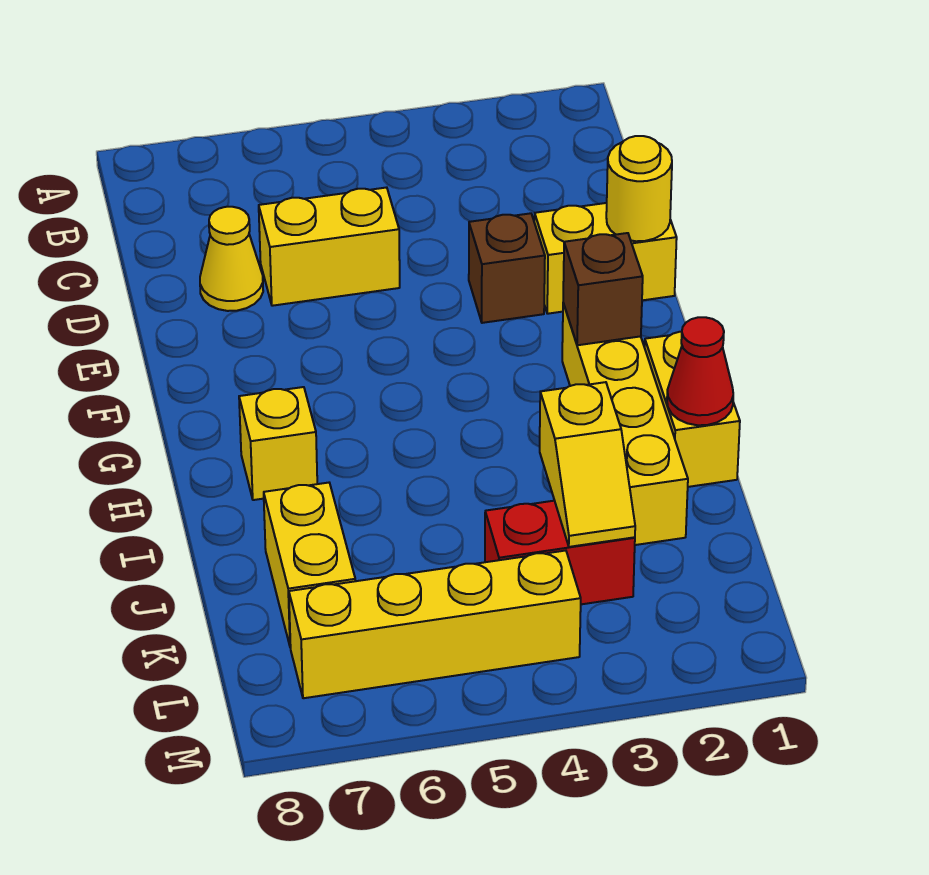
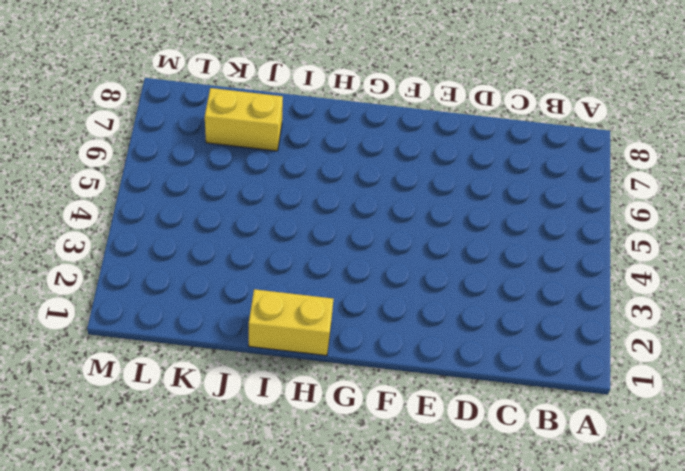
none -> yellow brick D5:D6 level 1
none -> yellow cone D7 level 1
none -> yellow brick E1:E2 level 1

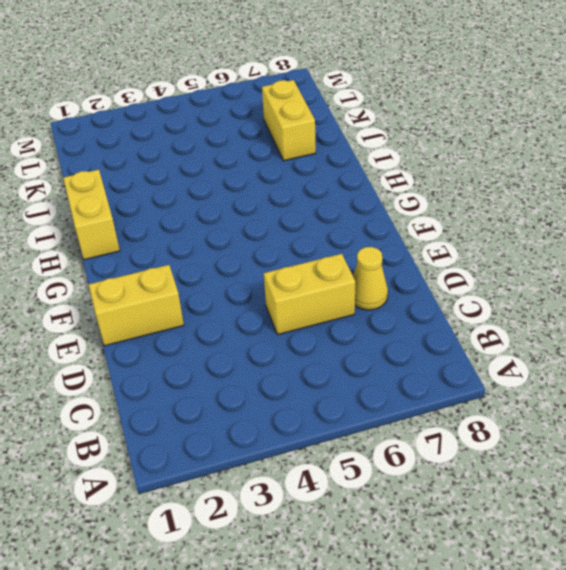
none -> brown brick E3 level 1
none -> yellow brick G2:J2 level 1
none -> yellow brick H7 level 1

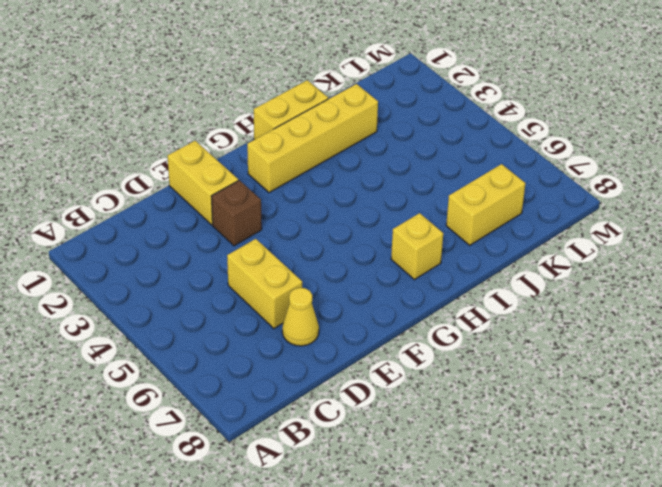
none -> red brick K3:K4 level 1
none -> yellow brick L4:L7 level 1
none -> yellow round brick E1 level 2

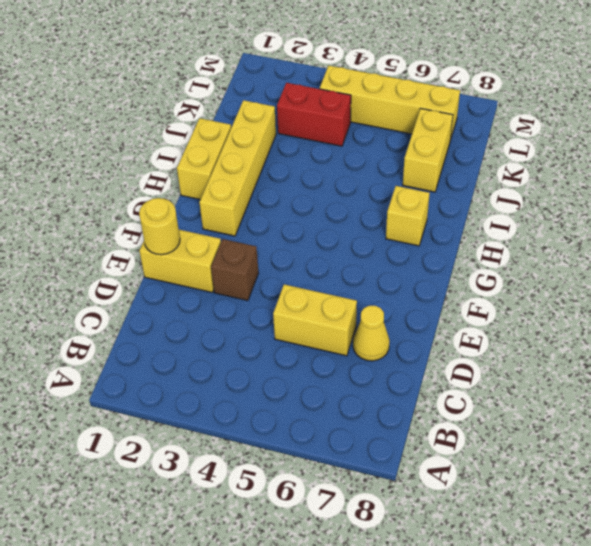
none -> brown brick G2 level 2
none -> red cone I1 level 2
none -> yellow slope J3:K3 level 2 top J

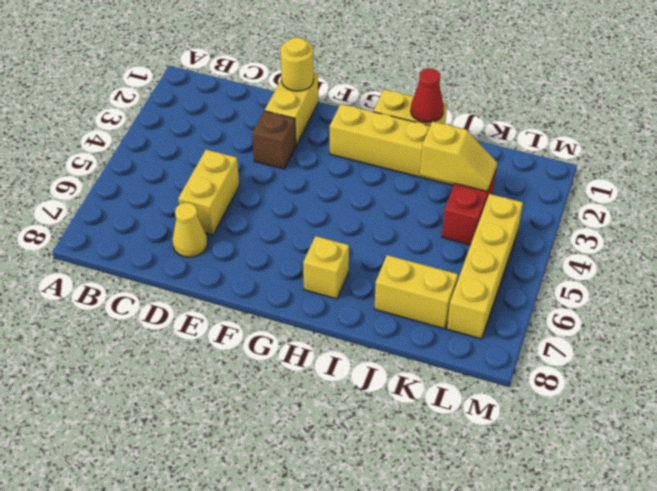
none -> brown brick G2 level 2

